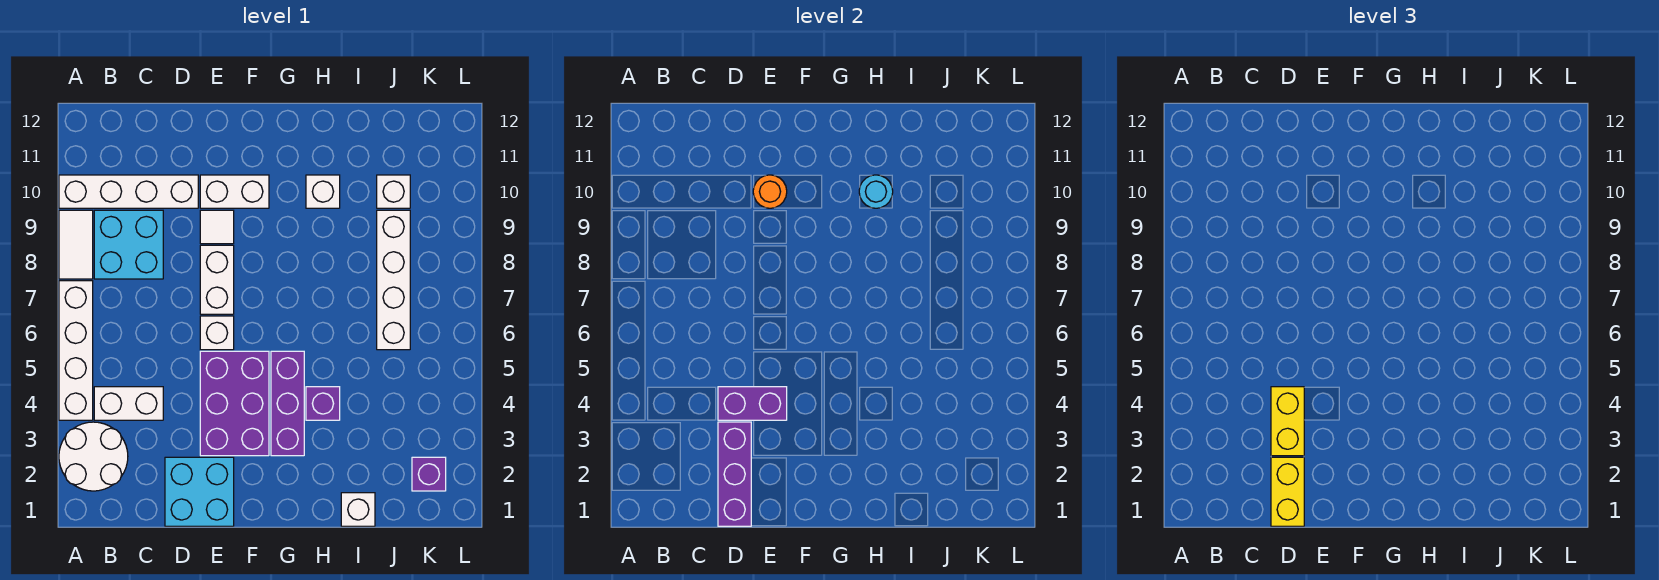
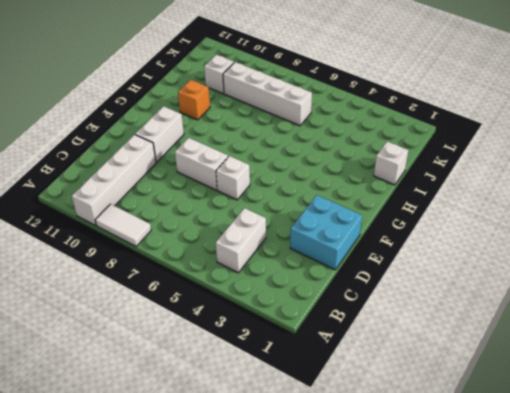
orange brick H10 level 1 -> white brick H10 level 1
none -> white round brick A2:B3 level 1
none -> white brick A4:A7 level 1
none -> cyan brick B8:C9 level 1

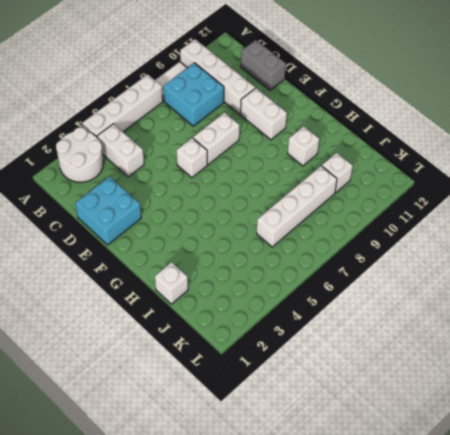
grey brick C12:D12 level 1 -> none
none -> purple brick E3:F5 level 1
none -> white tile E9 level 1
none -> purple brick G3:G5 level 1

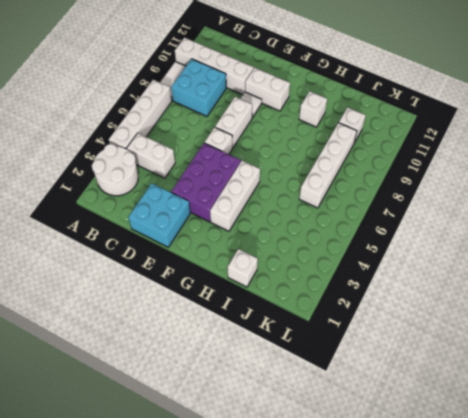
white brick G3:G5 level 1 -> purple brick G3:G5 level 1
none -> purple brick H4 level 1
none -> purple brick K2 level 1
none -> purple brick D1:D3 level 2

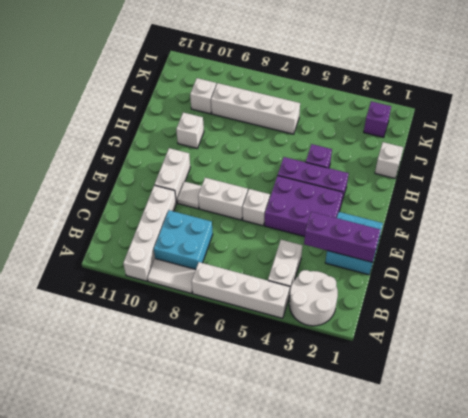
none -> purple brick D4:E4 level 2
none -> orange round brick E10 level 2
none -> cyan round brick H10 level 2

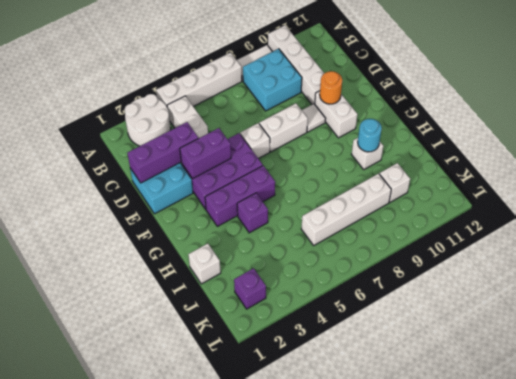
purple brick E3:E4 level 2 -> purple brick D4:E4 level 2
none -> yellow brick D1:D2 level 3
none -> yellow brick D3:D4 level 3

